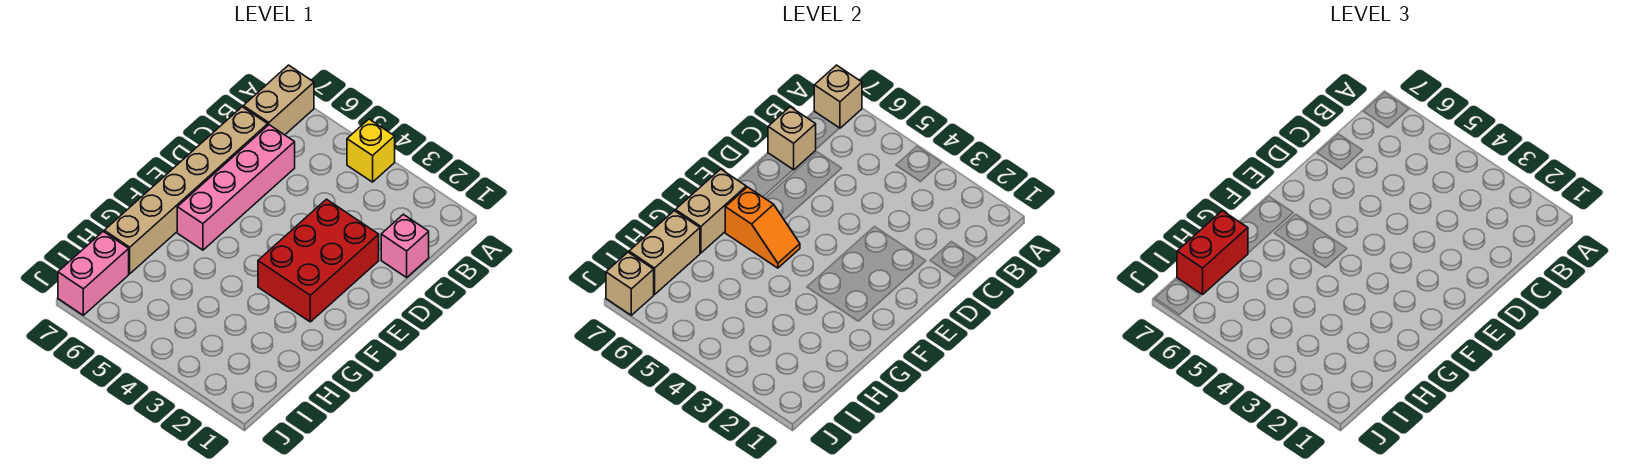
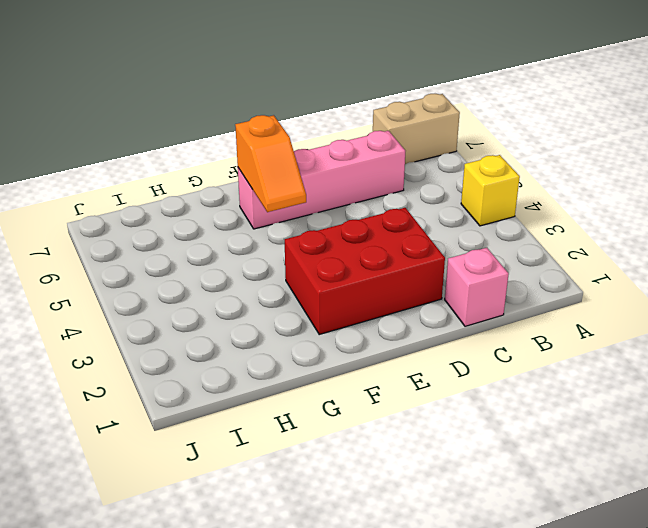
none -> tan brick C7:H7 level 1
none -> pink brick I7:J7 level 1
none -> tan brick A7 level 2

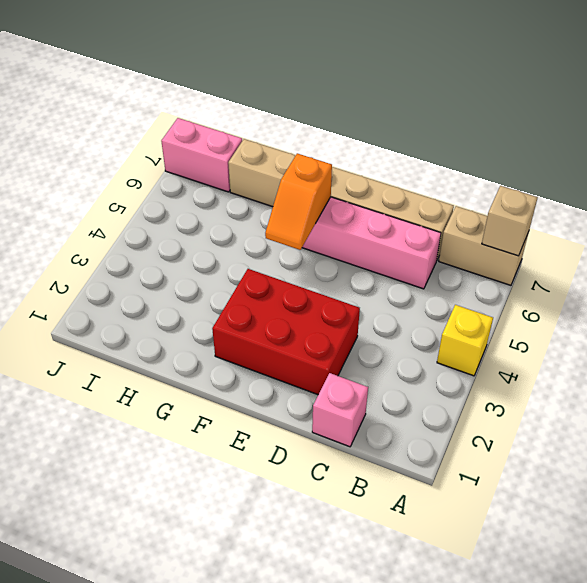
none -> tan brick C7 level 2
none -> tan brick F7:G7 level 2
none -> tan brick H7:I7 level 2

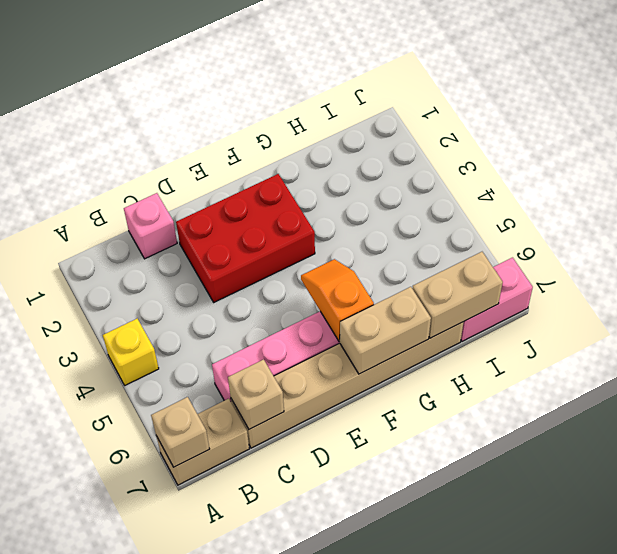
none -> tan brick J7 level 2
none -> red brick H7:I7 level 3

